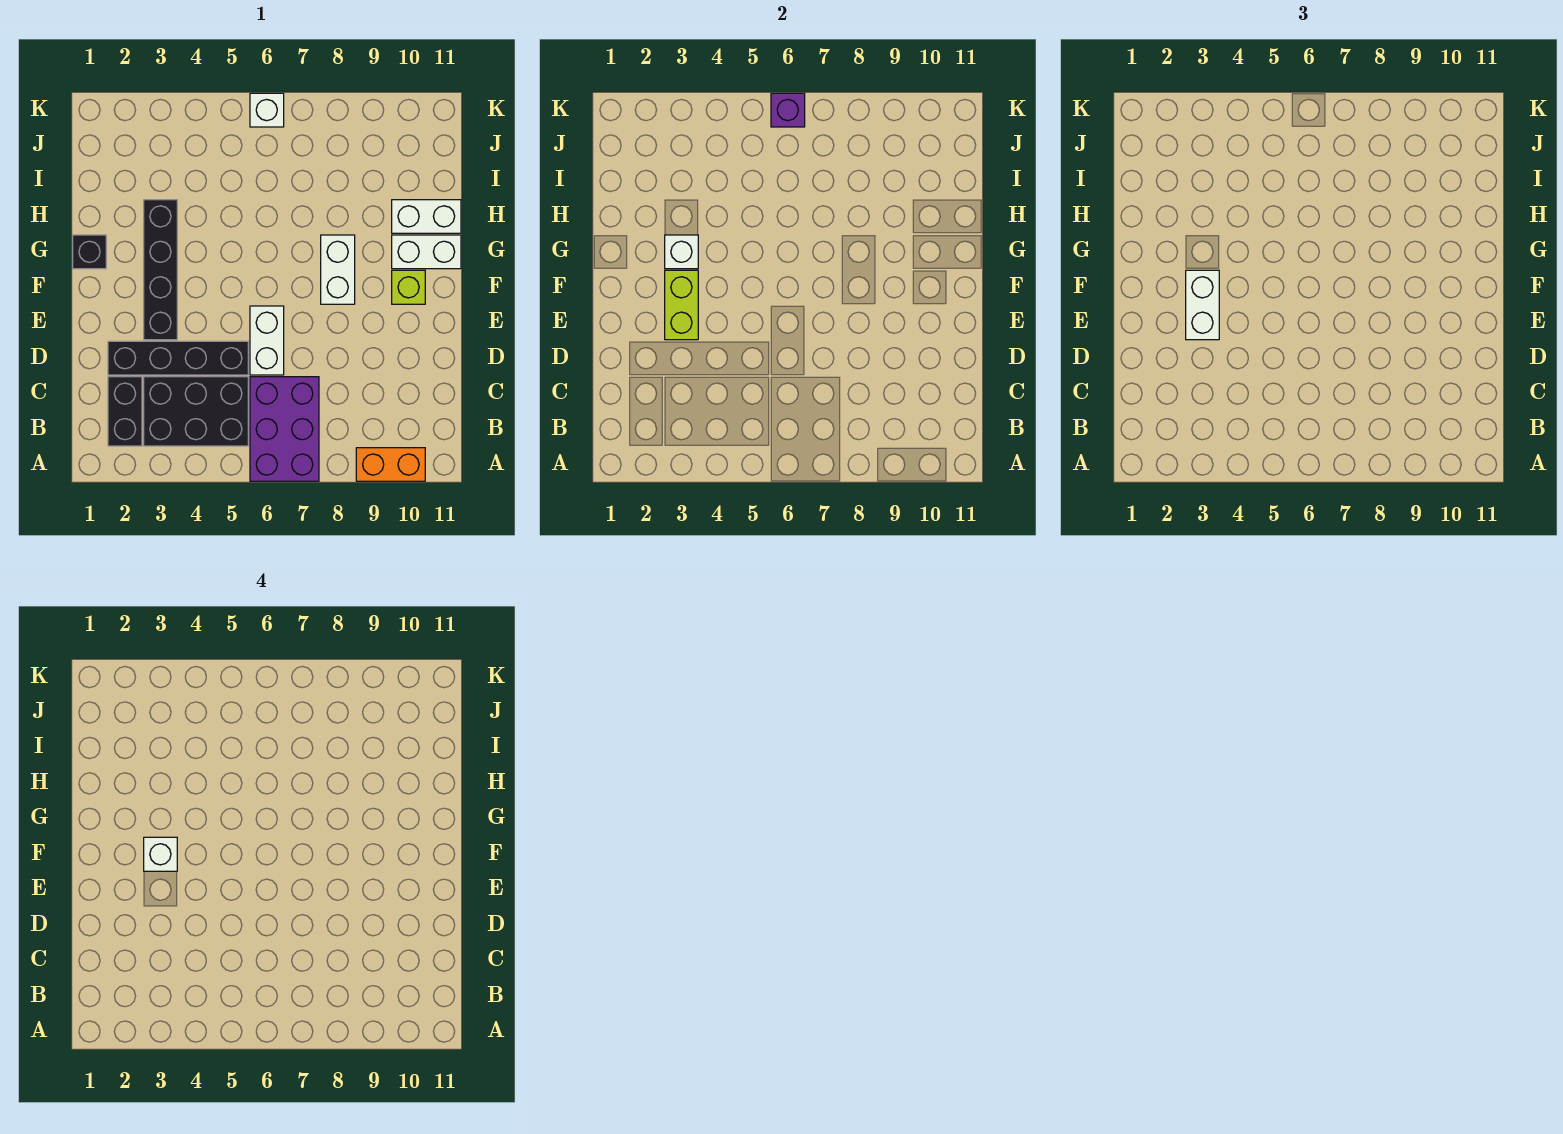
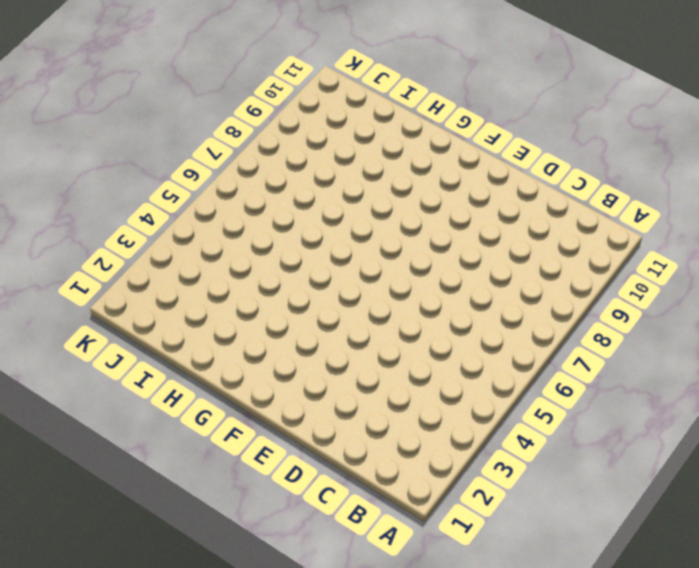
none -> purple brick A6:C7 level 1
none -> orange brick A9:A10 level 1
none -> black brick B2:C2 level 1

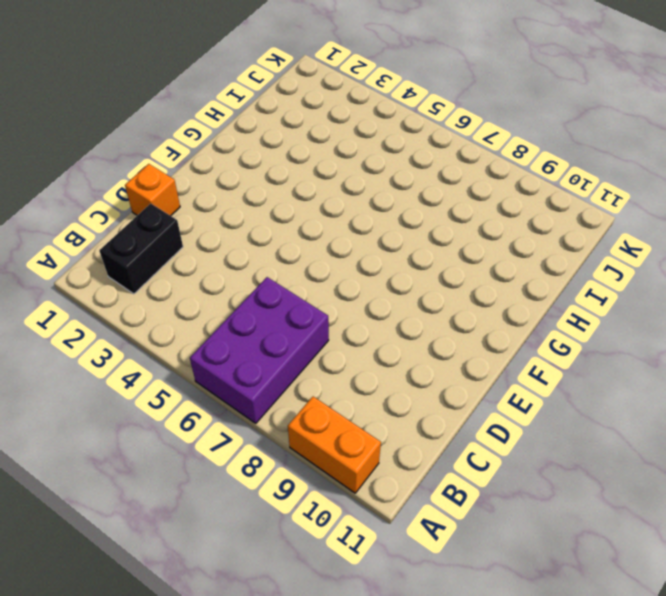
orange brick D1 level 1 -> none
none -> black brick B3:C5 level 1
none -> black brick D2:D5 level 1
none -> white brick D6:E6 level 1

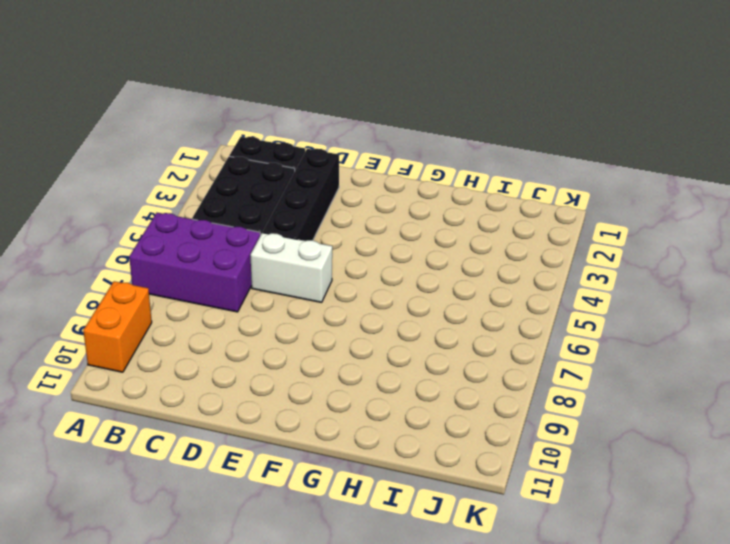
none -> black brick E3:H3 level 1
none -> white brick F8:G8 level 1
none -> lime brick F10 level 1

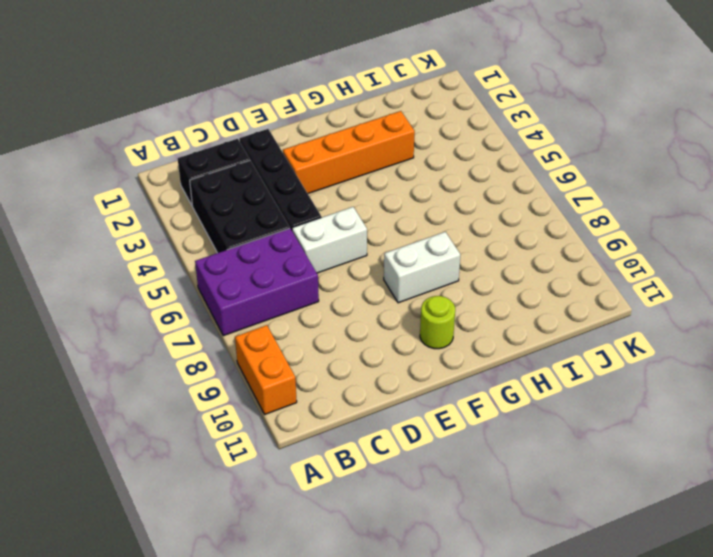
orange brick E3:H3 level 1 -> black brick E3:H3 level 1
lime round brick F10 level 1 -> lime brick F10 level 1
none -> black brick G1 level 1
none -> white brick G10:G11 level 1
none -> white brick H10:H11 level 1

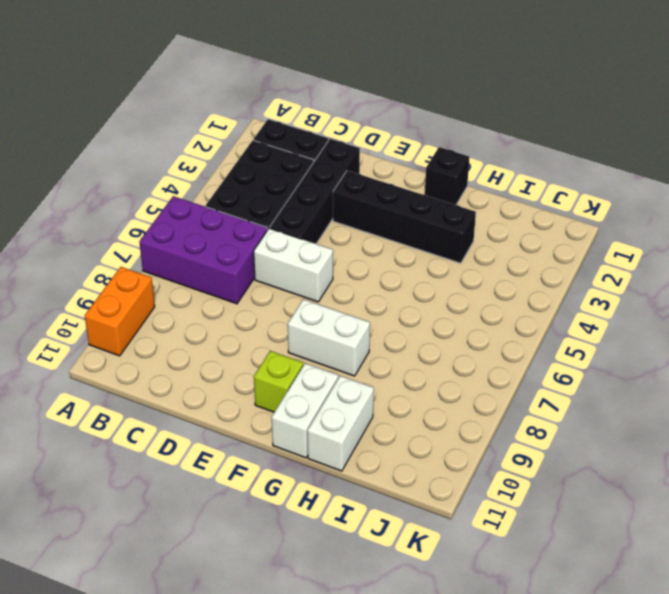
none -> white brick K6 level 1
none -> lime brick E3:F3 level 2
none -> white brick G3 level 2

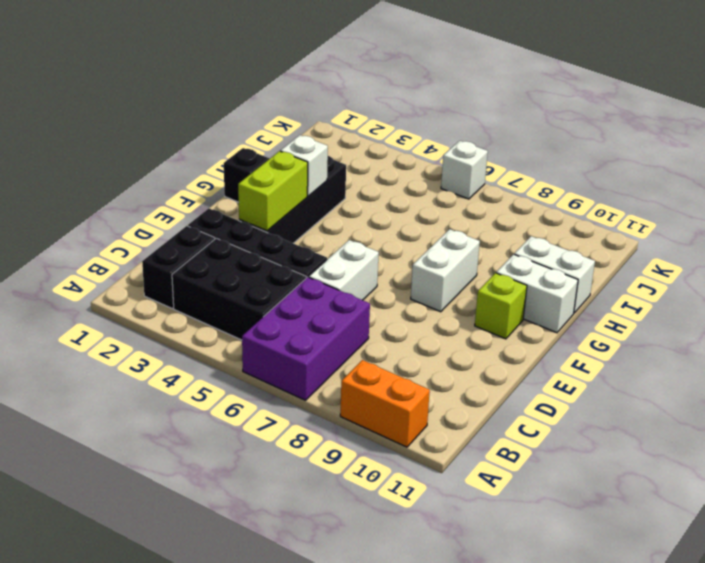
none -> purple brick K6 level 2
none -> white brick E3:F3 level 3
none -> white brick F3 level 4

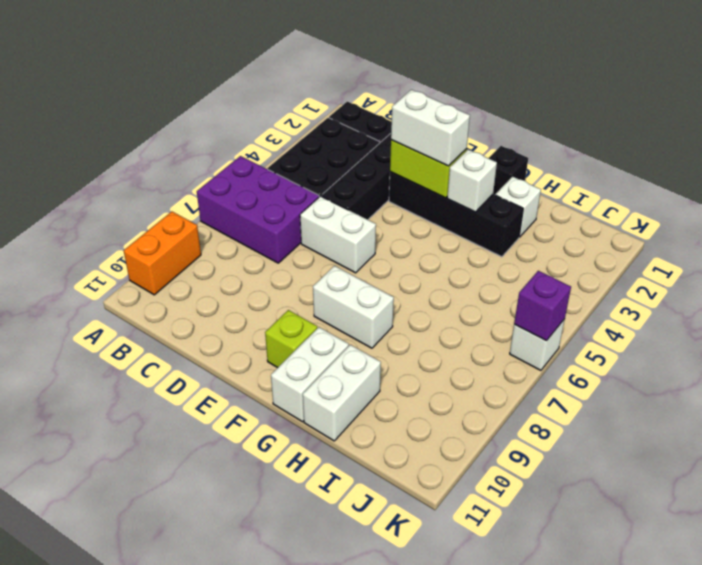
white brick H2 level 1 -> white brick F3 level 4

